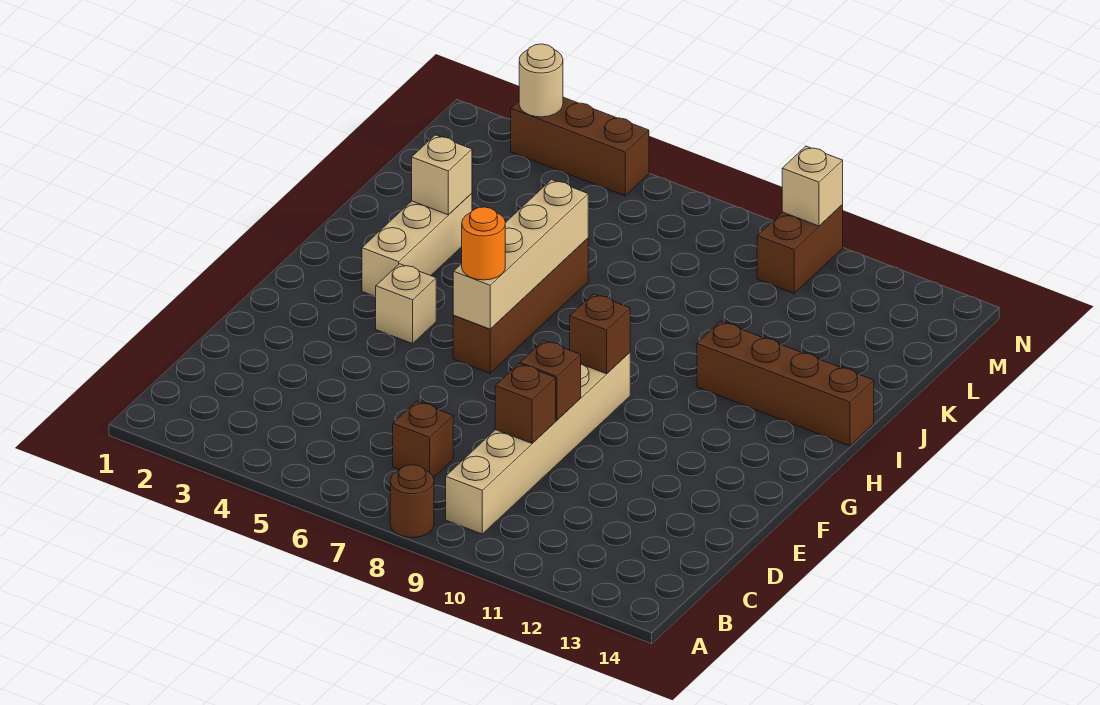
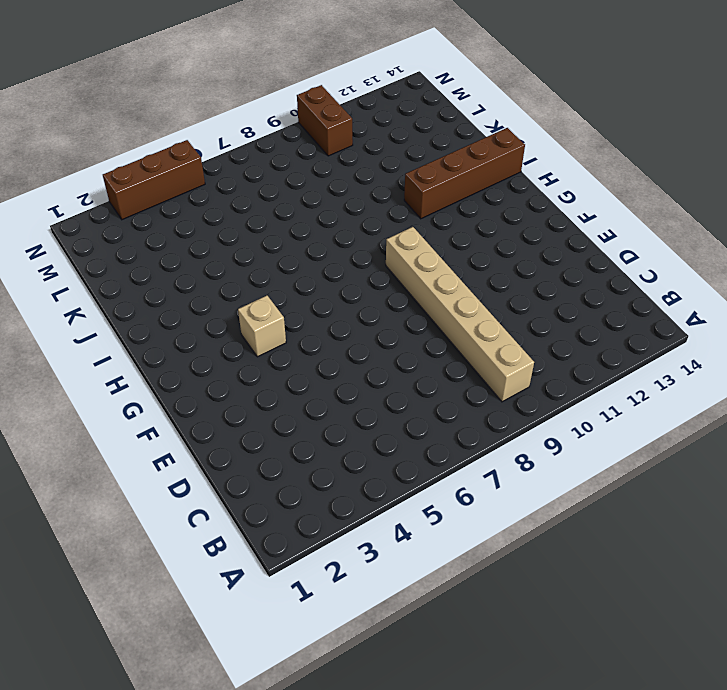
none -> brown round brick A8 level 1
none -> brown brick C7 level 1
none -> brown brick G6:J6 level 1

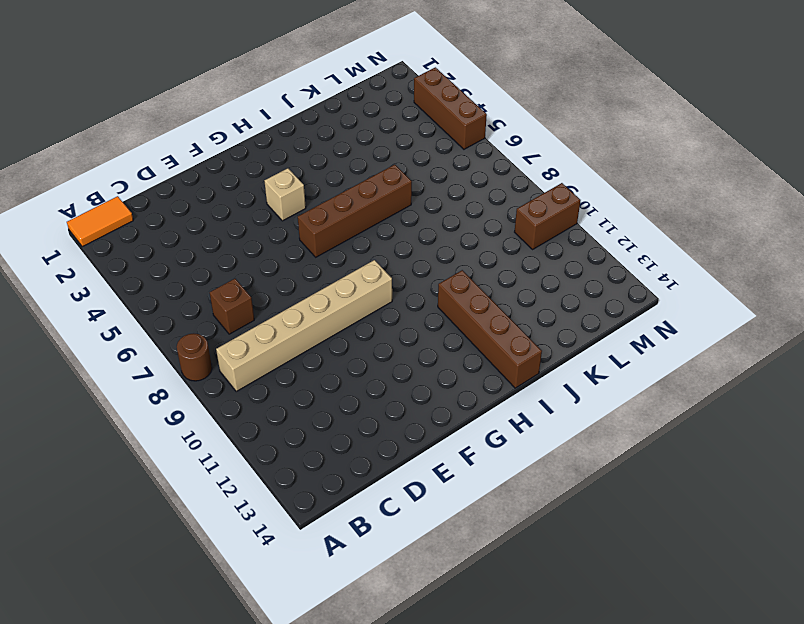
orange tile A1:B1 level 1 -> none
none -> tan brick H3:J3 level 1
none -> brown brick D9 level 2
none -> brown brick E9 level 2

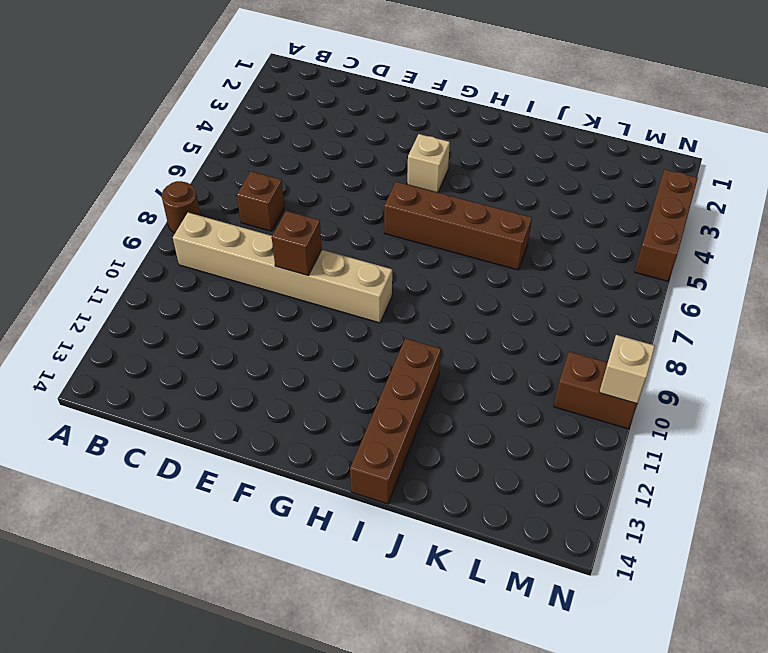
none -> tan brick H3:J3 level 1
none -> brown brick D9 level 2
none -> tan brick G6:J6 level 2

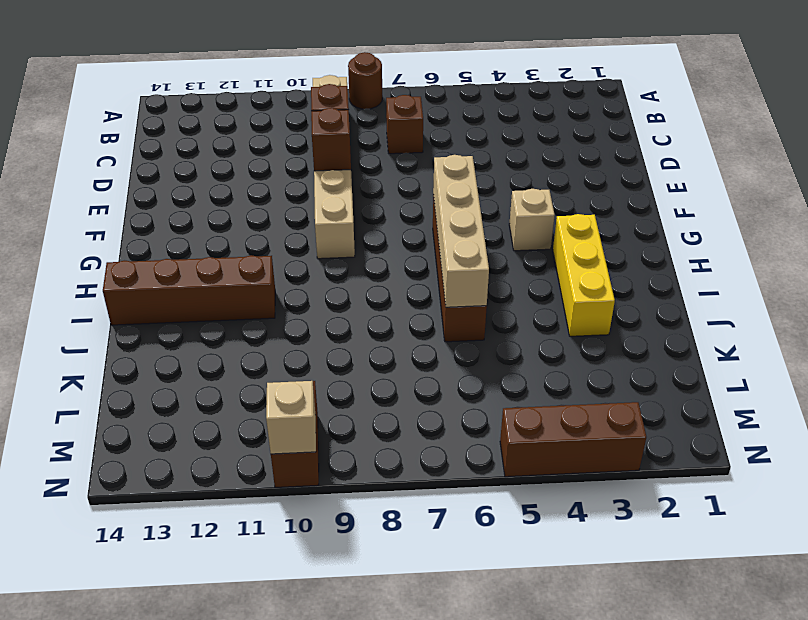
yellow brick H3:J3 level 1 -> tan brick H3:J3 level 1
none -> brown brick G9 level 2
none -> tan brick J3 level 2
none -> tan round brick N3 level 2

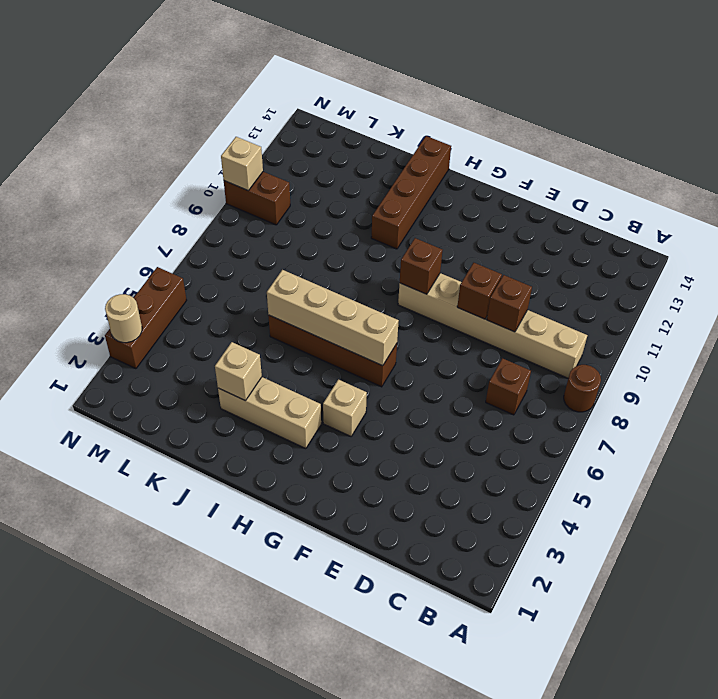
none -> orange round brick G6 level 3

